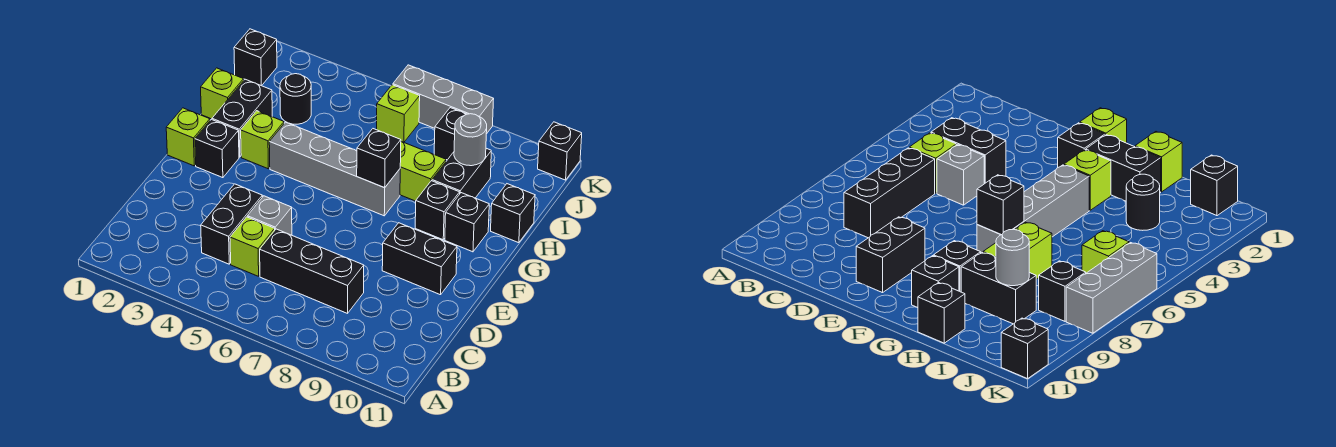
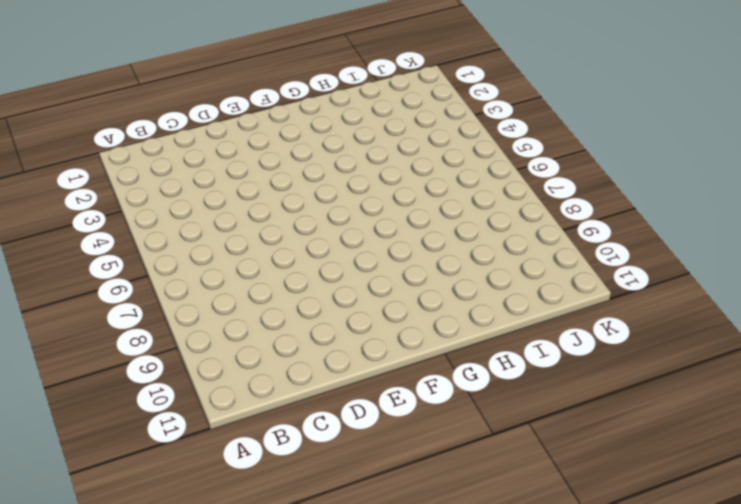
none -> black brick C4:D4 level 1
none -> lime brick C5 level 1
none -> black brick C6:C8 level 1

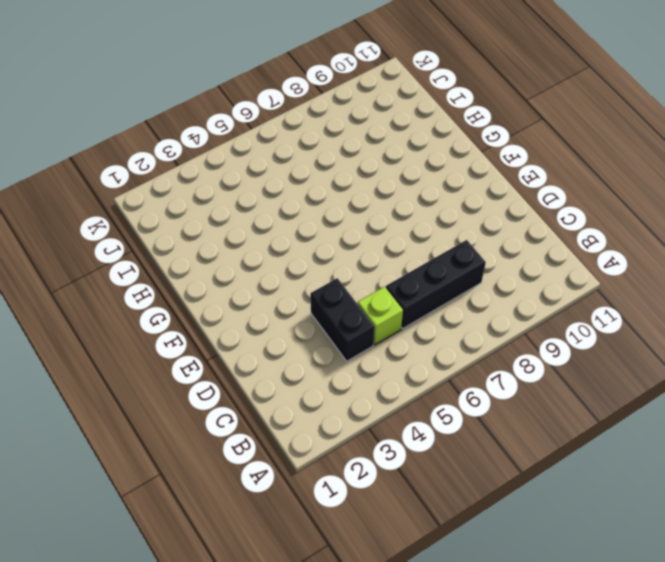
none -> grey brick D5 level 1
none -> black brick E9:E10 level 1
none -> lime brick F1 level 1

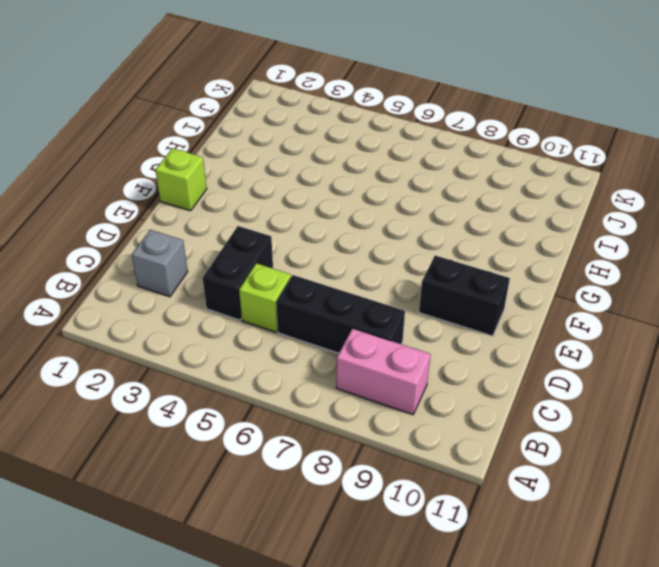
pink brick B8:B9 level 1 -> none
grey brick C2 level 1 -> grey brick D5 level 1
none -> black brick F2 level 1
none -> black brick G2:H2 level 1
none -> lime brick G3 level 1

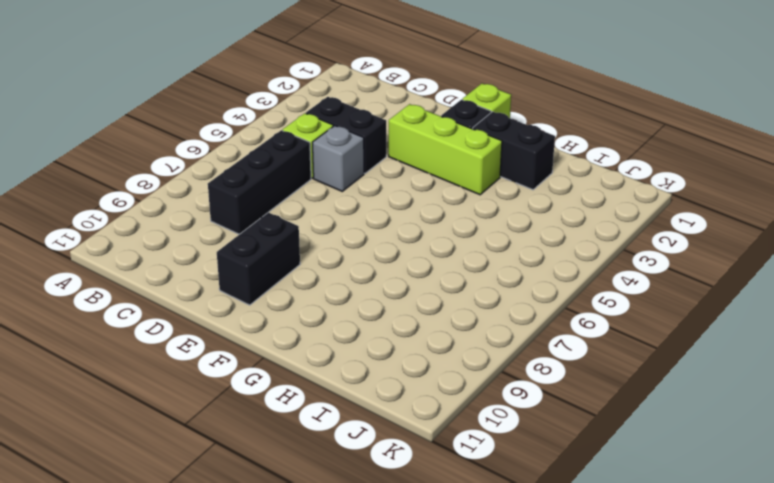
lime brick E3:G3 level 1 -> lime brick G3 level 1
none -> grey brick G4:G7 level 1
none -> black brick G9 level 1
none -> black brick G10 level 1

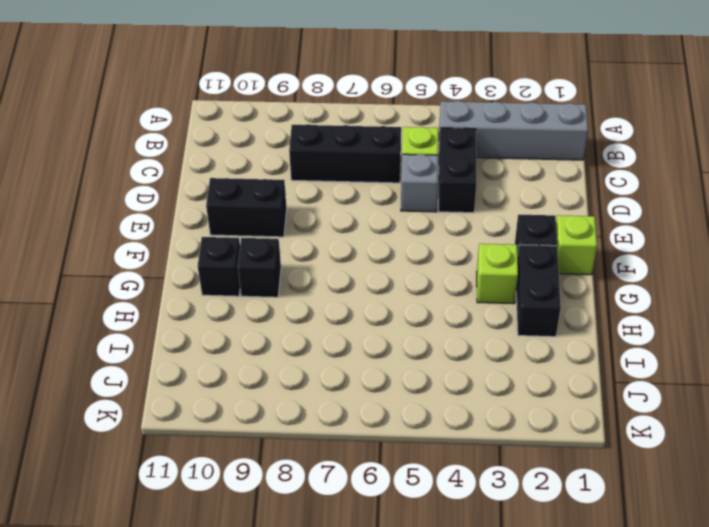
grey brick B1:B4 level 1 -> grey brick G4:G7 level 1
none -> lime brick H1 level 1
none -> lime brick H7:H8 level 1
none -> black brick H9:I9 level 1

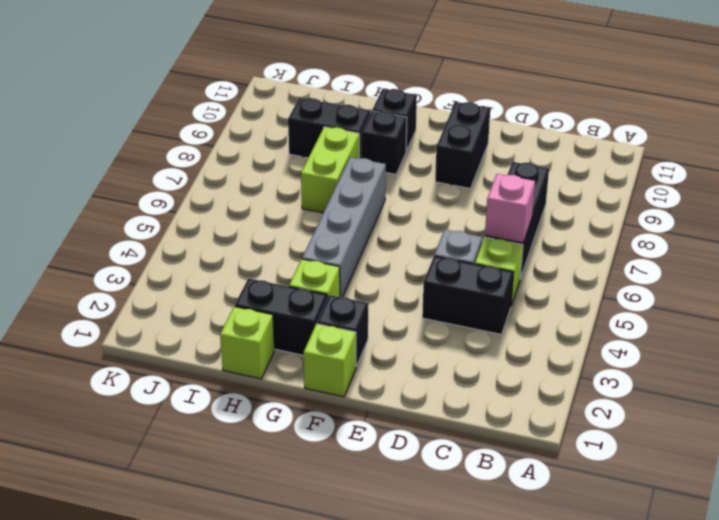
pink brick C6 level 2 -> none
none -> black brick H11 level 1
none -> black round brick I3 level 1
none -> black brick J1 level 1

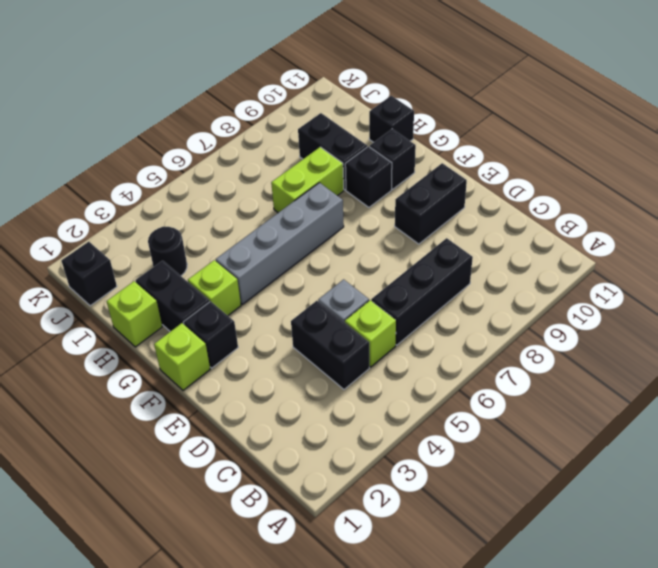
none -> lime brick J6 level 1
none -> black brick J8 level 1
none -> grey brick K6:K8 level 1

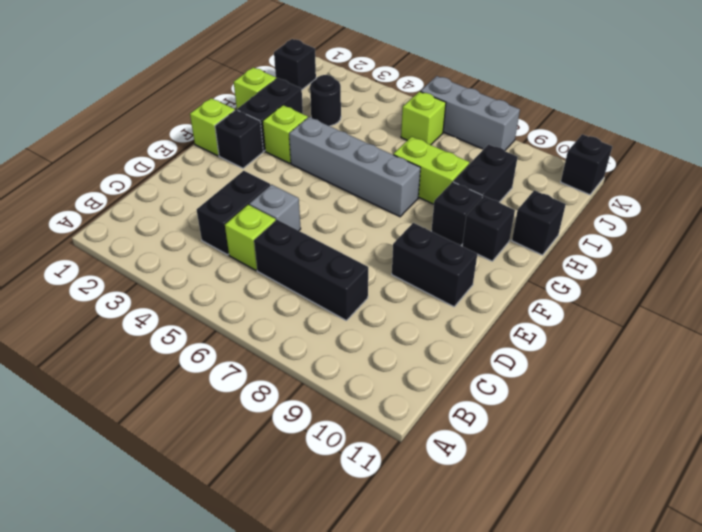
none -> black brick J8 level 1
none -> black brick G7 level 2
none -> grey round brick I9 level 2

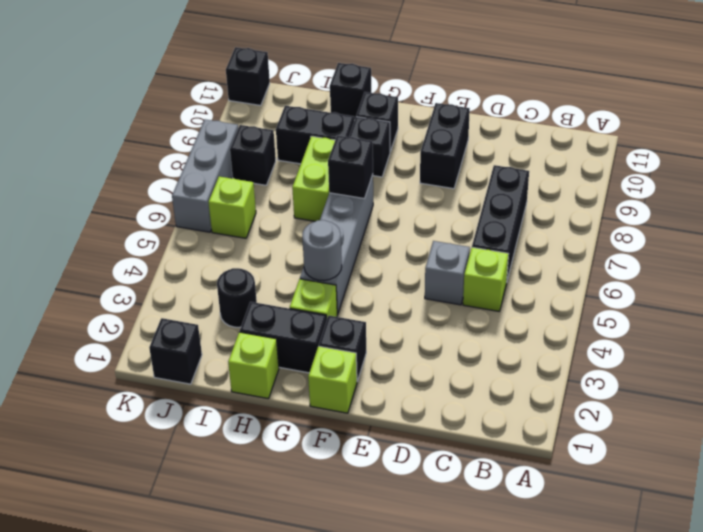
grey round brick G4 level 2 -> grey round brick I9 level 2
none -> black brick C4:D4 level 1

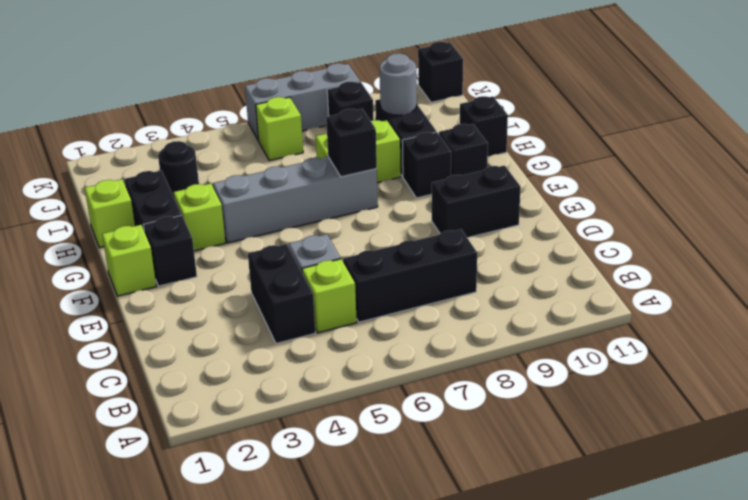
none -> black brick J1 level 1

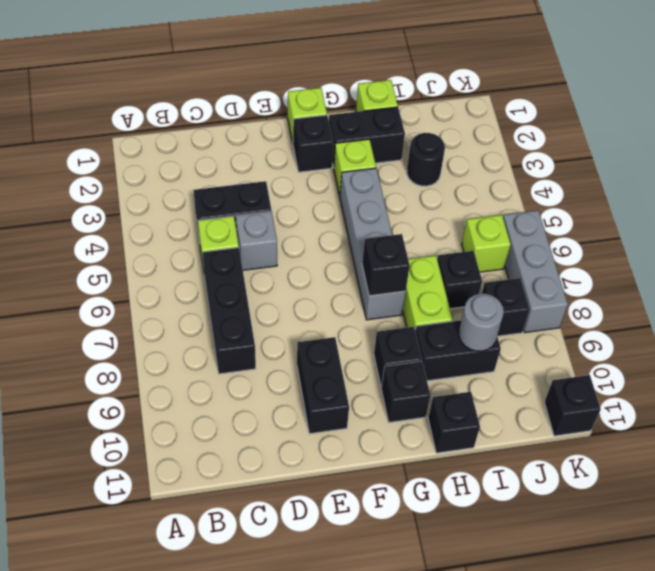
black brick I7 level 1 -> black brick J1 level 1

